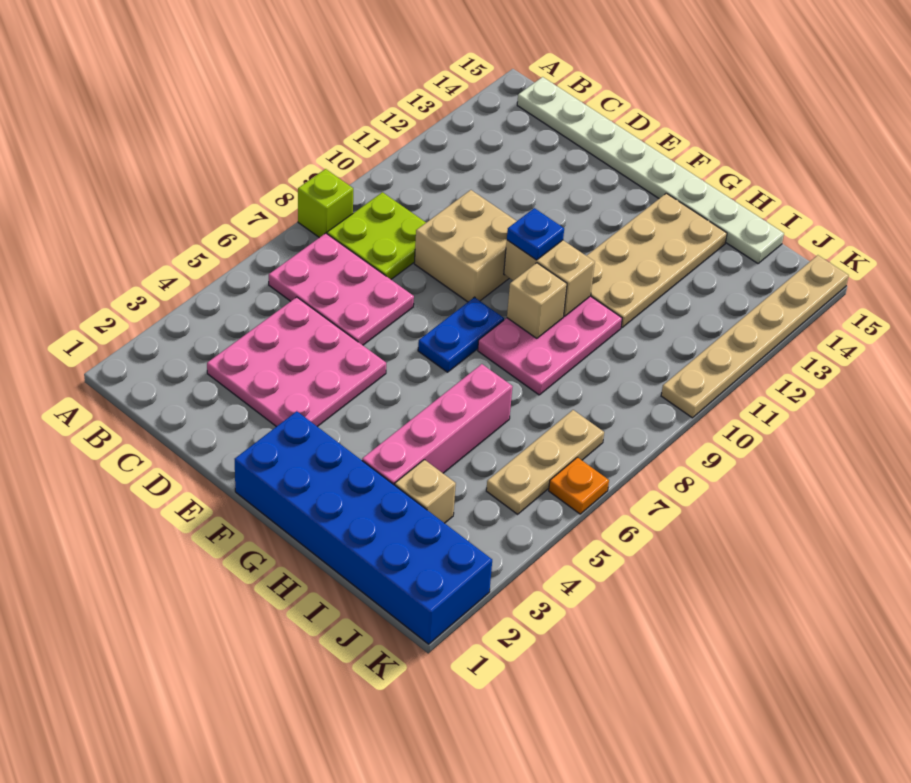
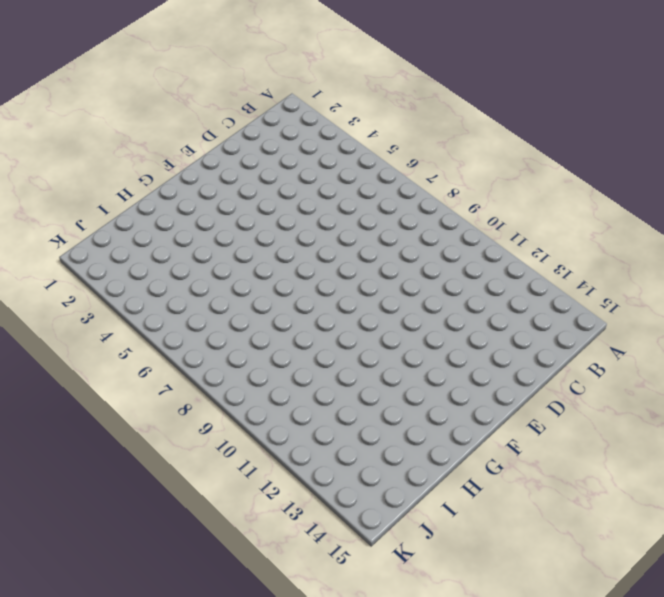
none -> lime brick A8 level 1
none -> pink plate B6:D7 level 1
none -> lime plate B8:C9 level 1

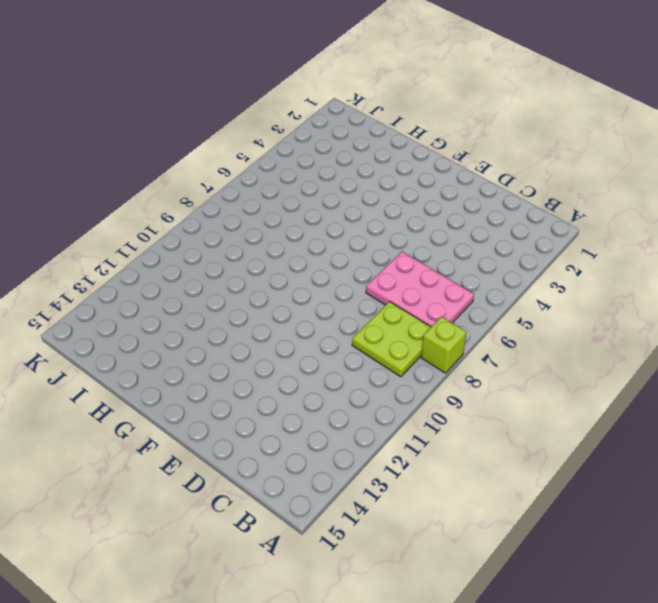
none -> white plate B15:I15 level 1
none -> pink plate C3:E5 level 1
none -> tan brick D9:E10 level 1

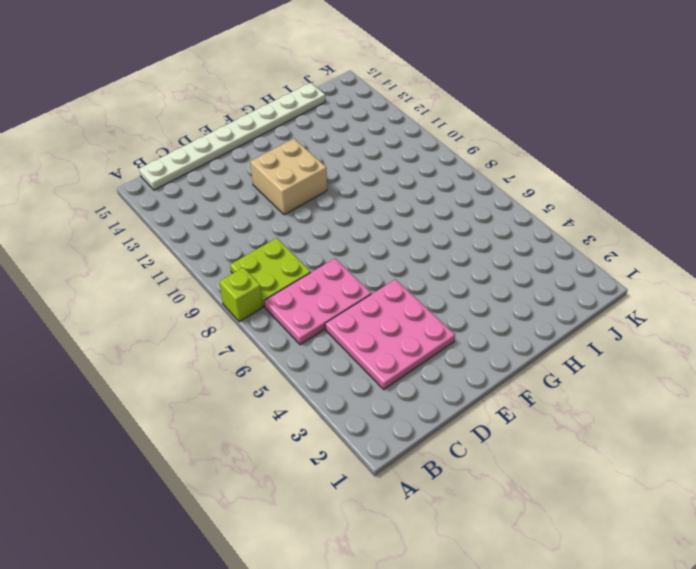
tan brick E11:F12 level 1 -> tan brick D9:E10 level 1
none -> blue brick F1:K2 level 1
none -> blue plate F7:F8 level 1
none -> pink plate G8:H10 level 1

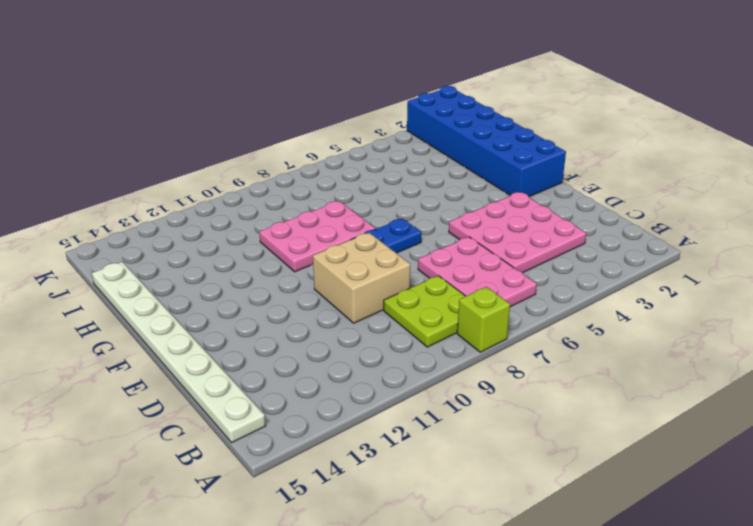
none -> tan plate G11:H14 level 1
none -> pink brick H3:H6 level 1
none -> tan brick I3 level 1

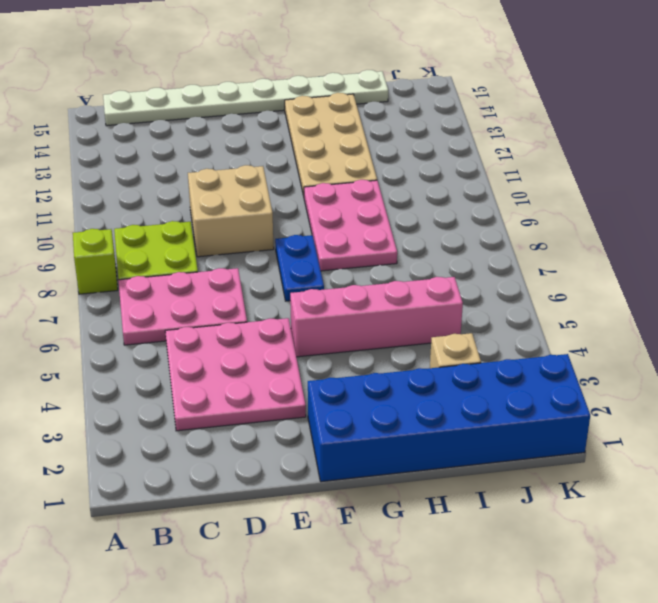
pink brick F5:I5 level 1 -> pink brick H3:H6 level 1
none -> tan plate J5:J7 level 1
none -> orange plate K6 level 1
none -> tan plate K10:K15 level 1

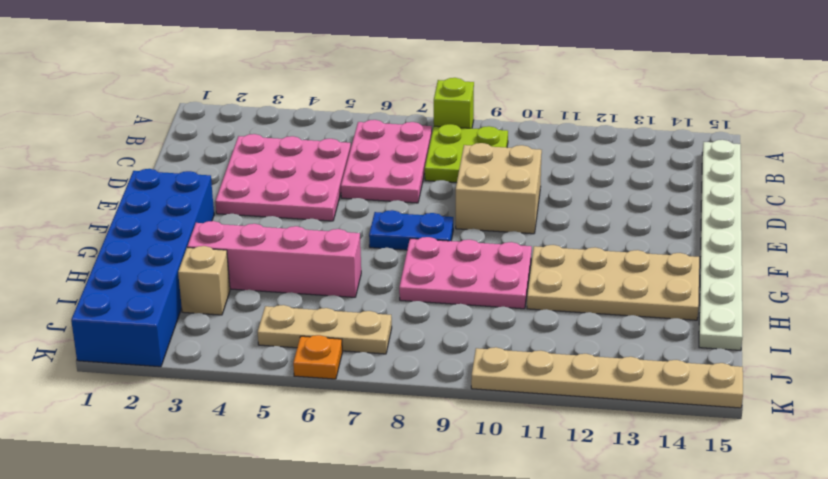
none -> tan brick F10:G10 level 2
none -> tan brick G9 level 2
none -> blue plate F10 level 3

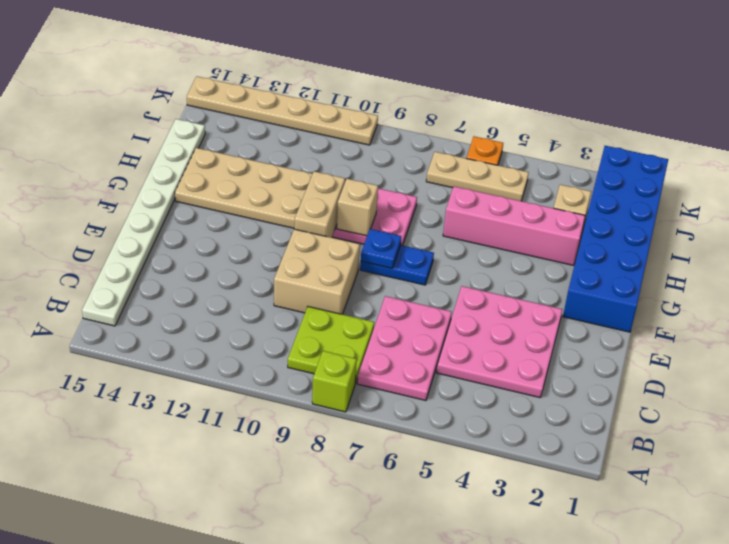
blue plate F8 level 2 -> blue plate F10 level 3

